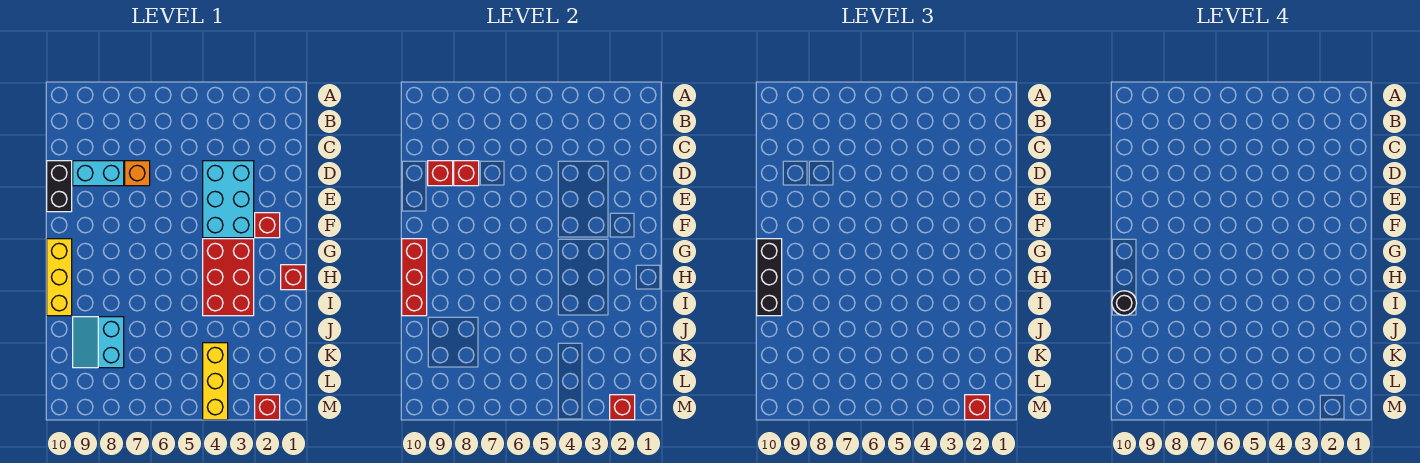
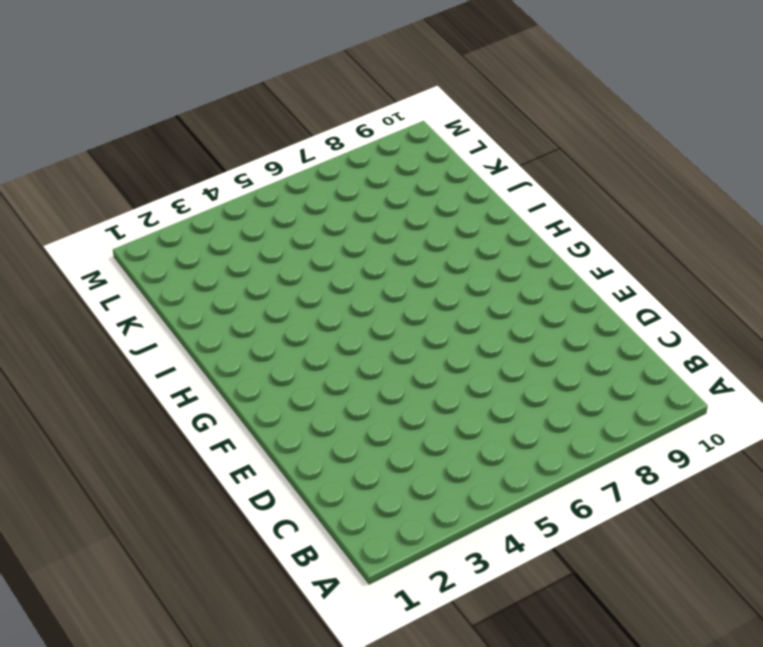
none -> cyan brick D3:F4 level 1
none -> orange brick D7 level 1
none -> cyan brick D8:D9 level 1

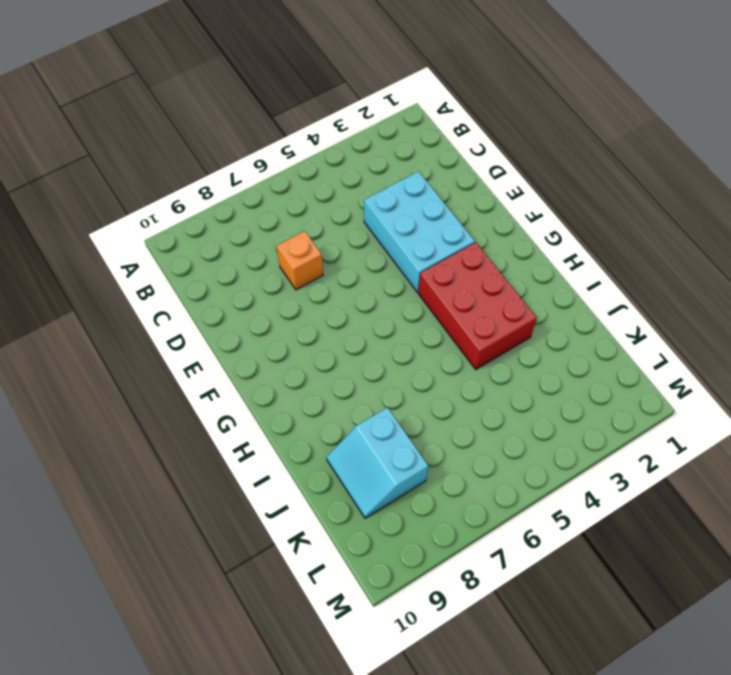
none -> cyan brick D8:D9 level 1
none -> black brick D10:E10 level 1
none -> red brick F2 level 1

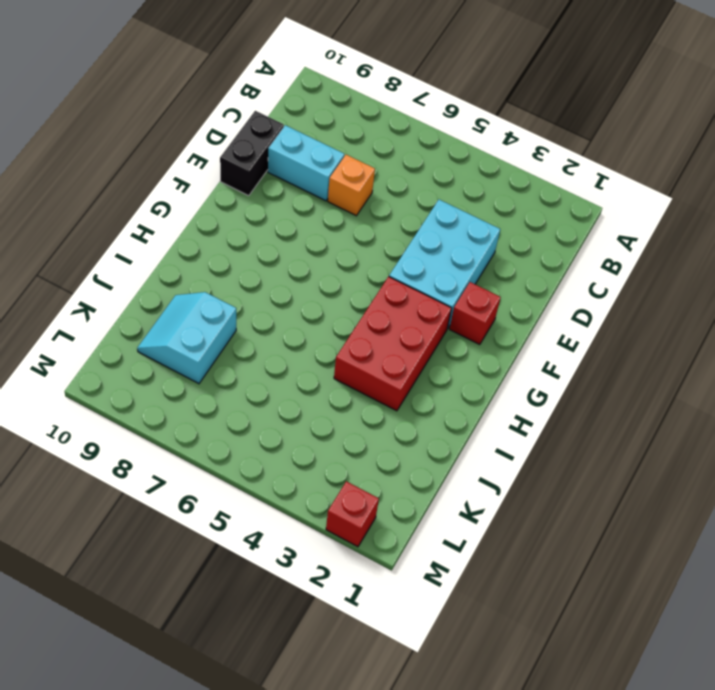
none -> yellow brick G10:I10 level 1
none -> red brick H1 level 1
none -> yellow brick K4:M4 level 1

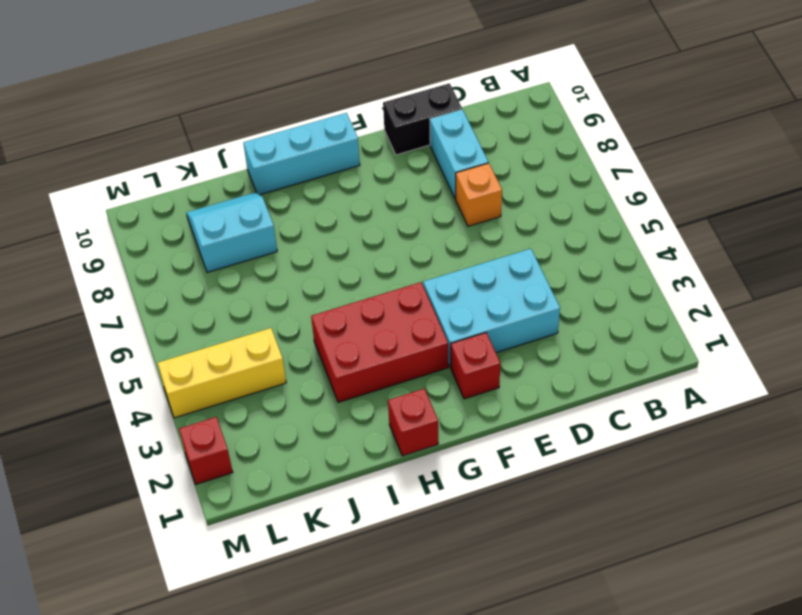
cyan brick G10:I10 level 1 -> yellow brick G10:I10 level 1
none -> red brick D8 level 2
none -> red brick D9 level 2
none -> red brick G10:I10 level 2

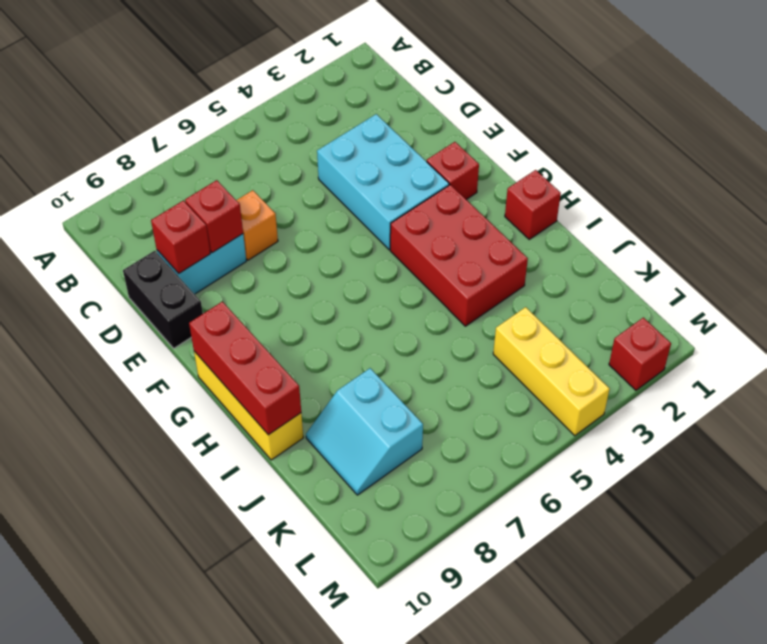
none -> red brick M2 level 2
none -> black brick G10:I10 level 3
none -> red brick M2 level 3

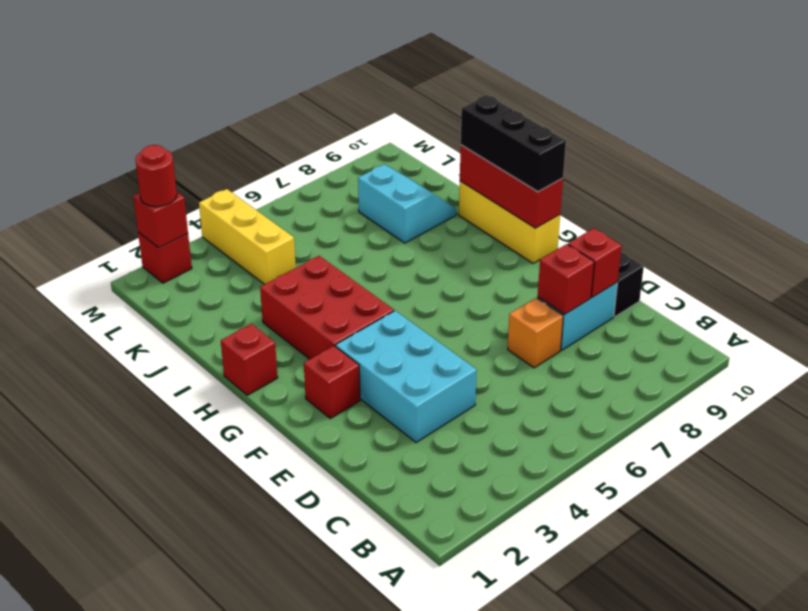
red round brick M2 level 3 -> red brick M2 level 3
none -> black round brick I10 level 4

